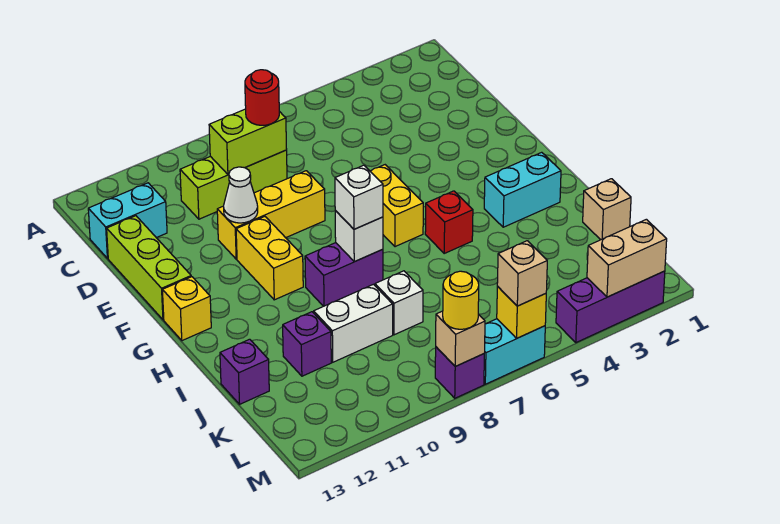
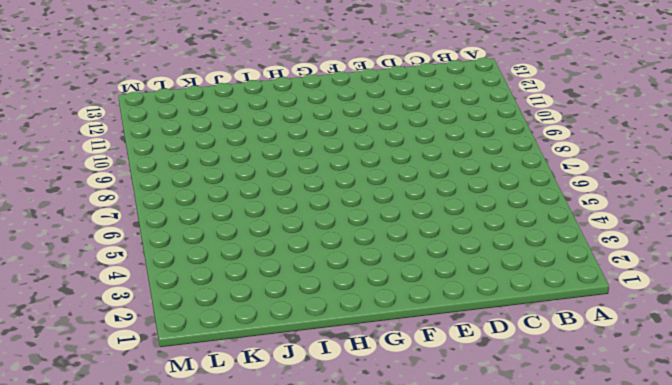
none -> lime brick C8:C10 level 1
none -> cyan brick C12:C13 level 1
none -> lime brick D13:F13 level 1

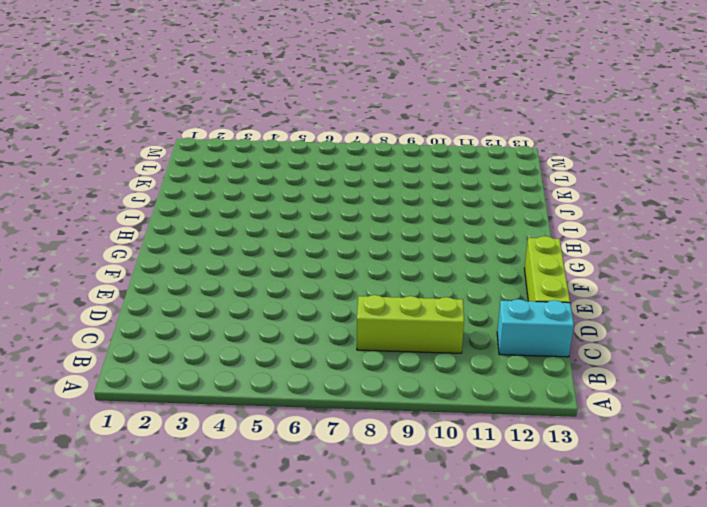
none -> yellow brick E8:E10 level 1
none -> yellow brick F6:G6 level 1
none -> yellow brick F10:G10 level 1

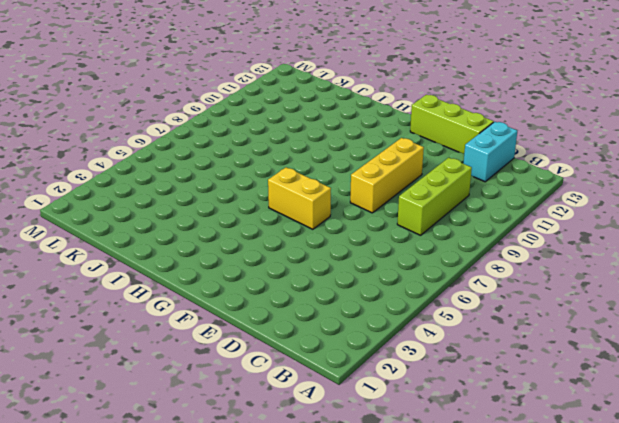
none -> yellow brick F10:G10 level 1
none -> yellow brick G13 level 1
none -> cyan brick H2:H3 level 1

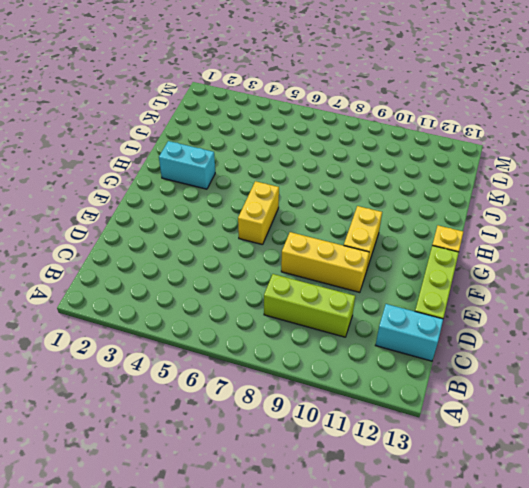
none -> red brick H5 level 1
none -> purple brick H8:H9 level 1
none -> tan brick J1 level 1

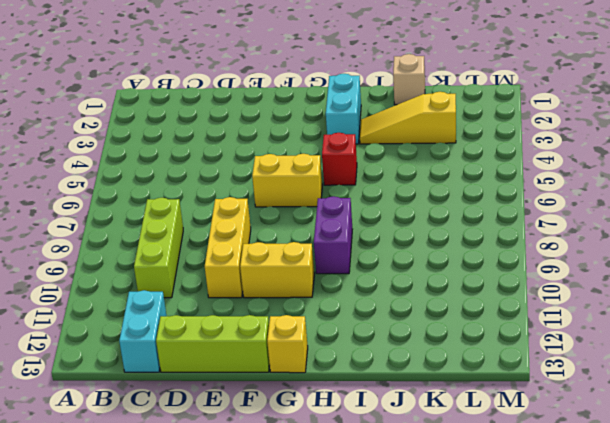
yellow slope I3:K3 level 1 top K -> none
none -> white brick J8 level 1
none -> white brick J9:J10 level 1
none -> purple brick J11 level 1

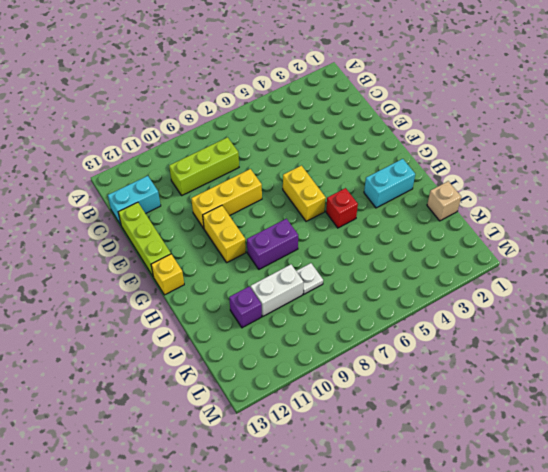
white plate J8 level 1 -> white brick J8 level 1
none -> purple brick J13 level 1
none -> purple brick M2:M4 level 1
none -> cyan brick M6:M7 level 1

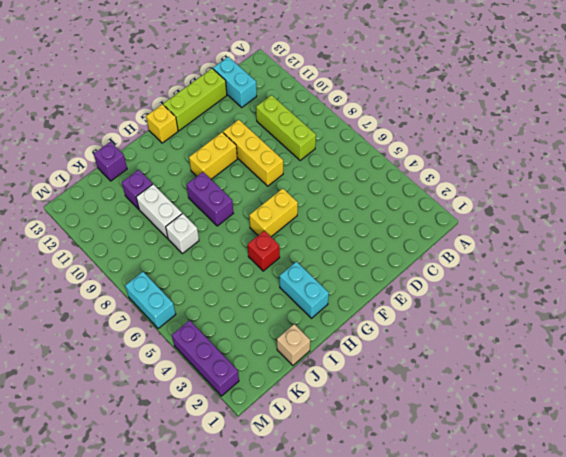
none -> purple brick M8 level 1
none -> lime brick C8:C9 level 2
none -> white cone E10 level 2

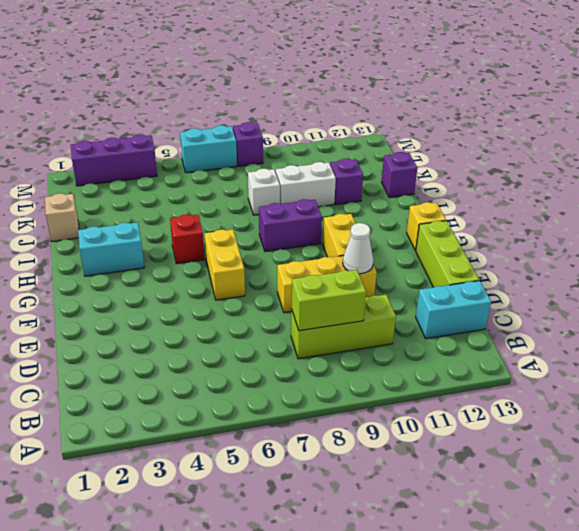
none -> white brick H8 level 2
none -> tan brick M2:M3 level 2
none -> yellow brick M6 level 2

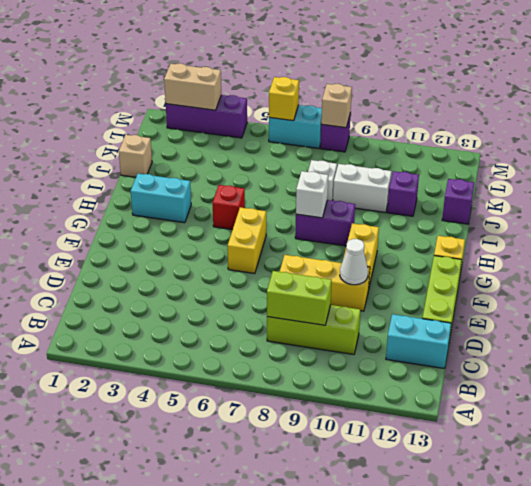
none -> red round brick C8 level 3
none -> white brick H8 level 3
none -> tan brick M6 level 3

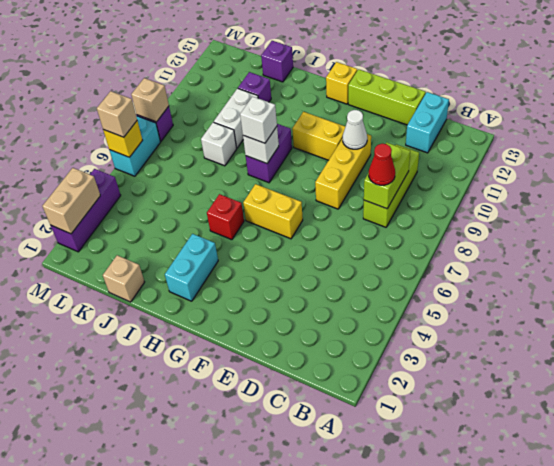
red cone C8 level 3 -> red round brick C8 level 3
none -> yellow round brick M8 level 3

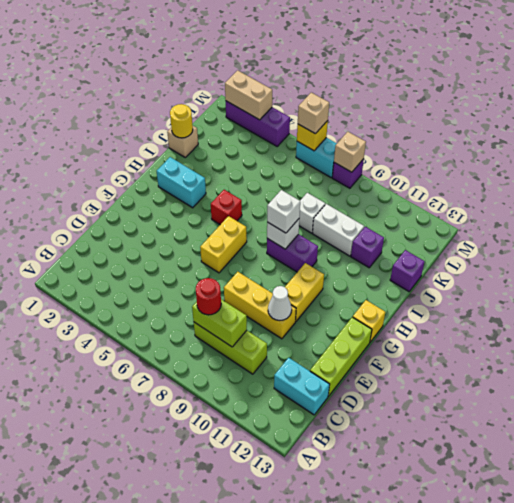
yellow round brick J1 level 2 -> yellow round brick M8 level 3

